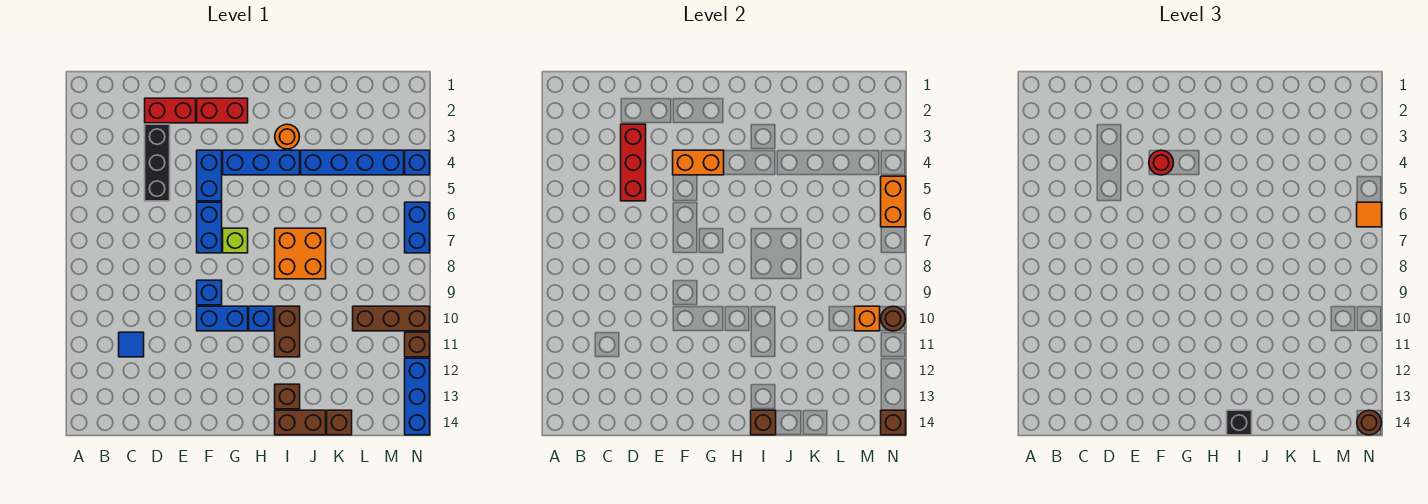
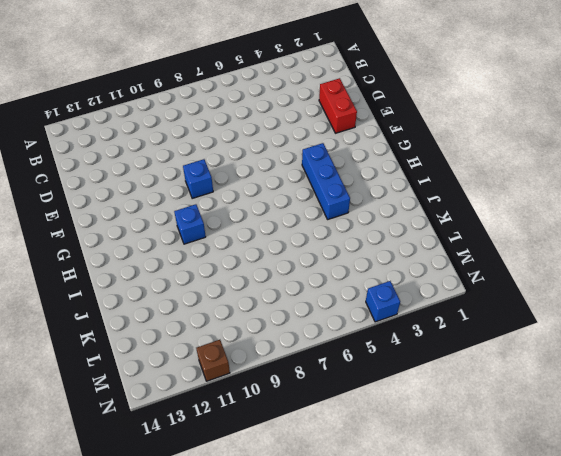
none -> blue tile C11 level 1
none -> black brick D3:D5 level 1
none -> red brick F2:G2 level 1
none -> blue brick F4:F5 level 1

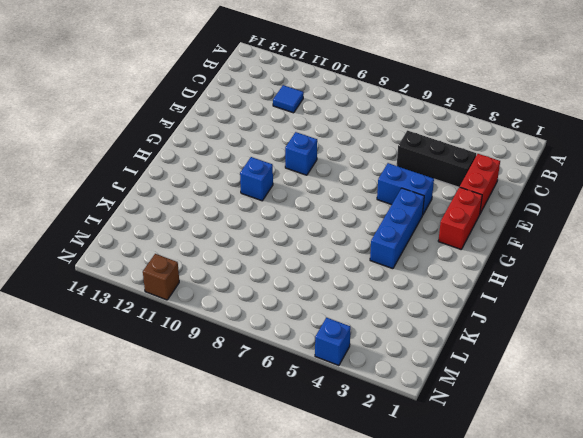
none -> blue brick F6:F7 level 1
none -> blue brick F10:G10 level 1
none -> lime brick G7 level 1
none -> orange round brick I3 level 1

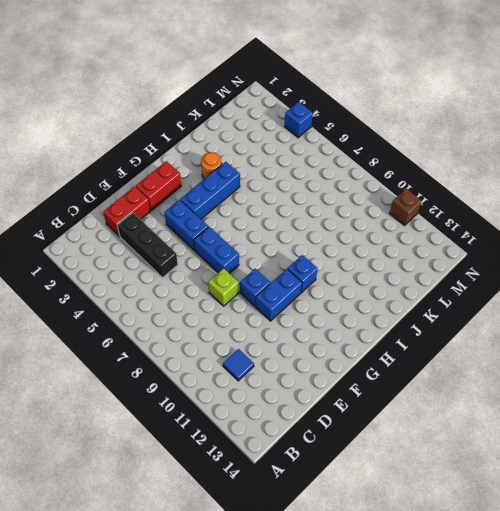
lime brick E8 level 1 -> lime brick G7 level 1
none -> orange brick I7:J8 level 1
none -> brown brick I10:I11 level 1
none -> brown brick I13 level 1
none -> brown brick I14:J14 level 1

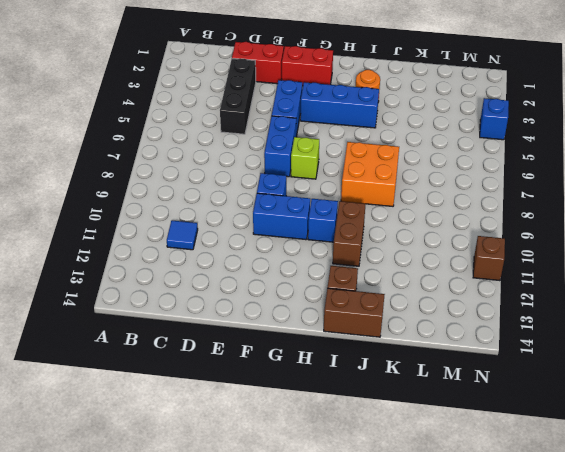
none -> blue brick J4:M4 level 1
none -> brown brick K14 level 1
none -> brown brick L10:N10 level 1
none -> blue brick N6:N7 level 1

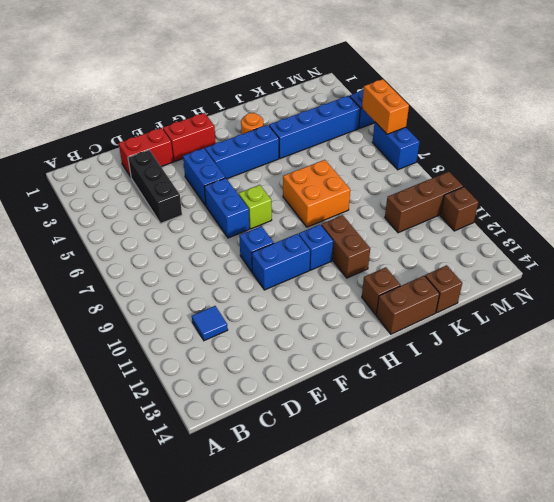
none -> blue brick N12:N14 level 1
none -> red brick D3:D5 level 2
none -> orange brick F4:G4 level 2
none -> brown brick I14 level 2

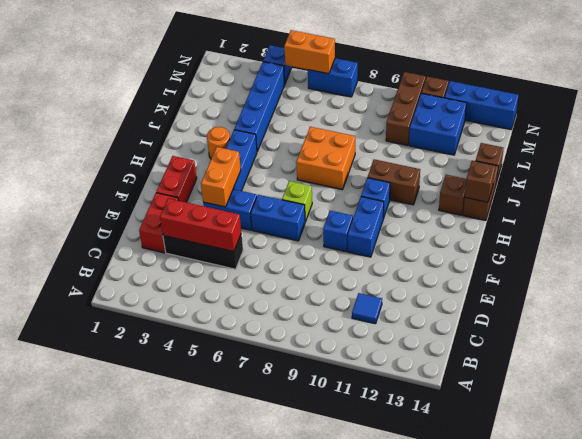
blue brick L11:M12 level 1 -> none
none -> orange brick M10 level 2
none -> brown round brick N10 level 2
none -> brown brick N14 level 2
none -> red round brick F4 level 3

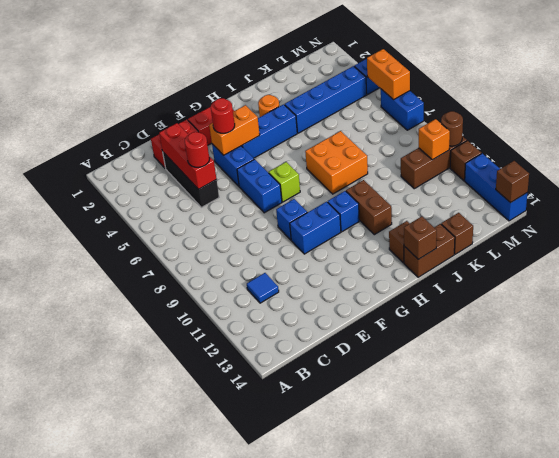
red round brick D5 level 3 -> none
none -> black brick I14 level 3
none -> orange tile N6 level 3
none -> brown round brick N14 level 3

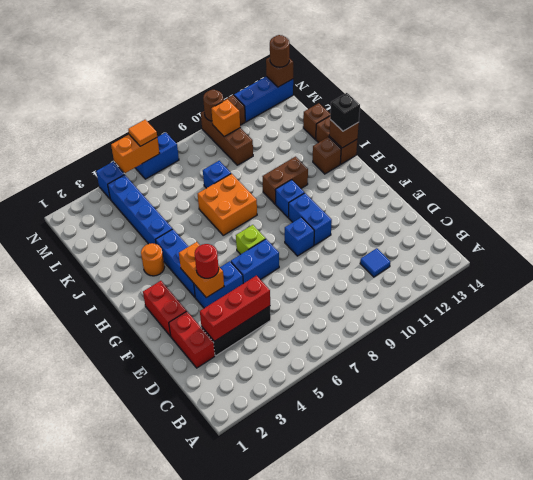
blue brick K8 level 1 -> none

